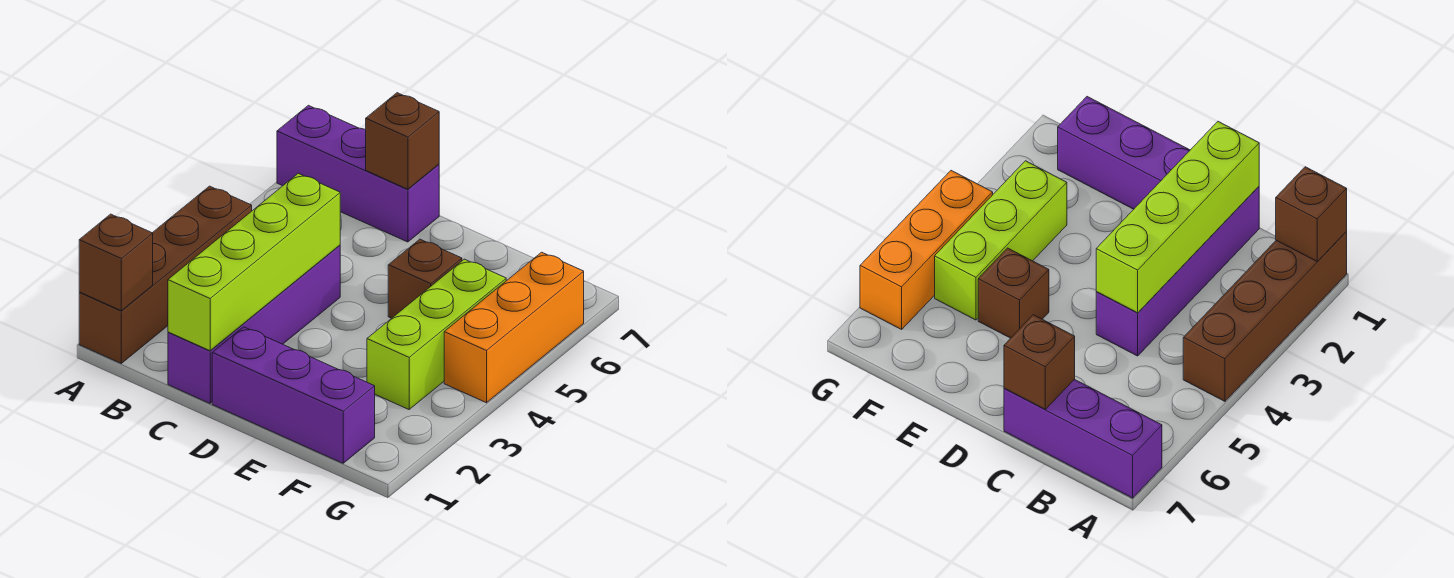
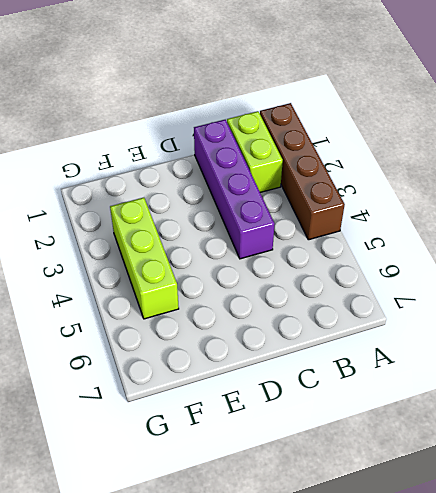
lime brick B1:B2 level 1 -> none
none -> purple brick A7:C7 level 1
none -> purple brick D1:F1 level 1

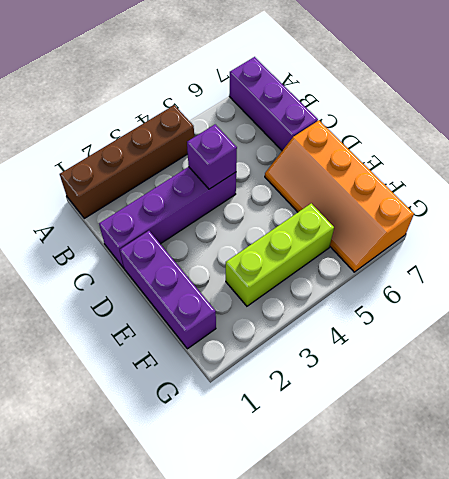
purple brick C4 level 2 -> lime brick C1:C4 level 2
orange slope D6:G7 level 1 top 7 -> orange brick G4:G6 level 1
none -> brown brick E5 level 1
none -> brown brick A1 level 2

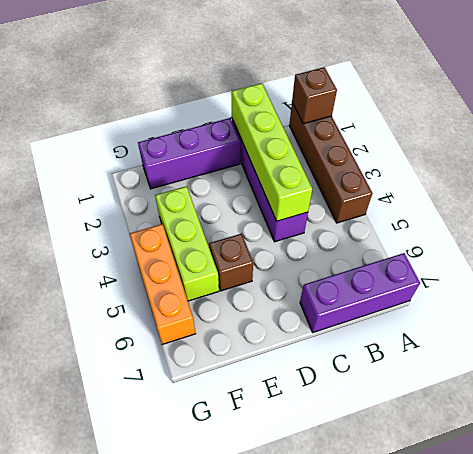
none -> brown brick C7 level 2

